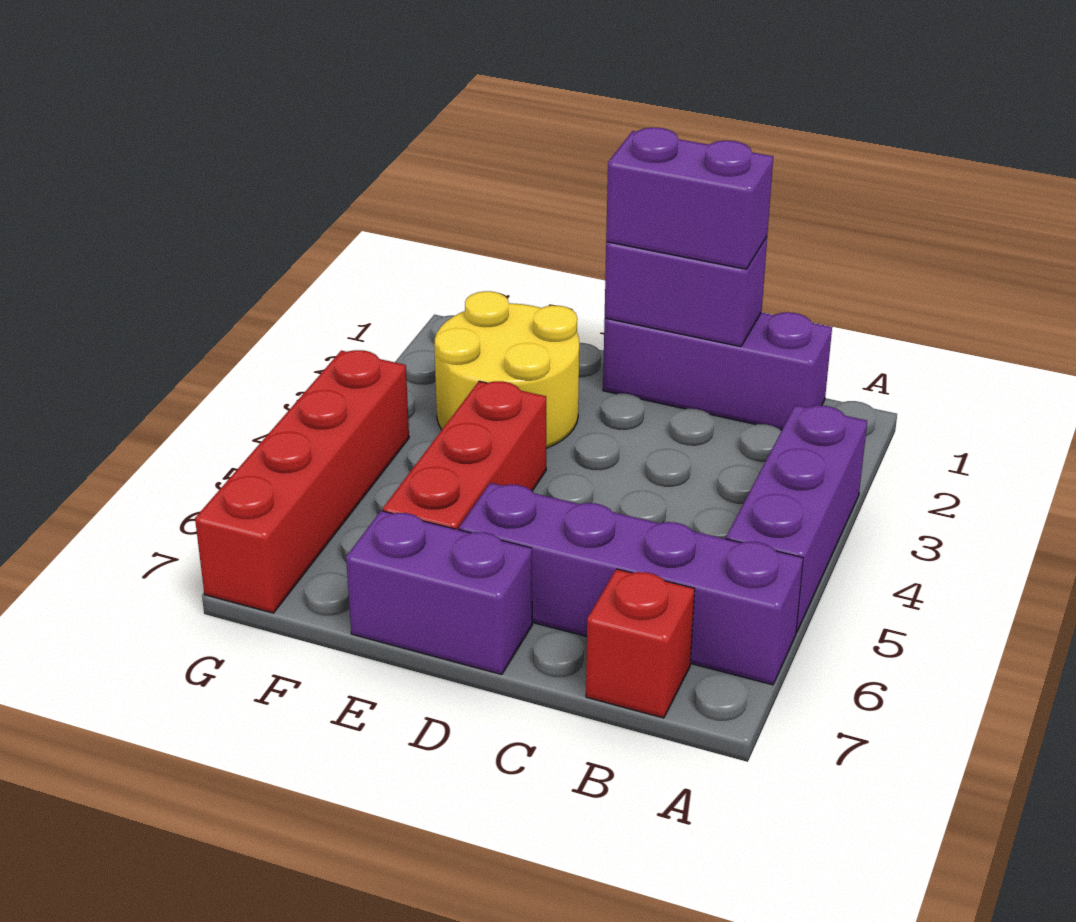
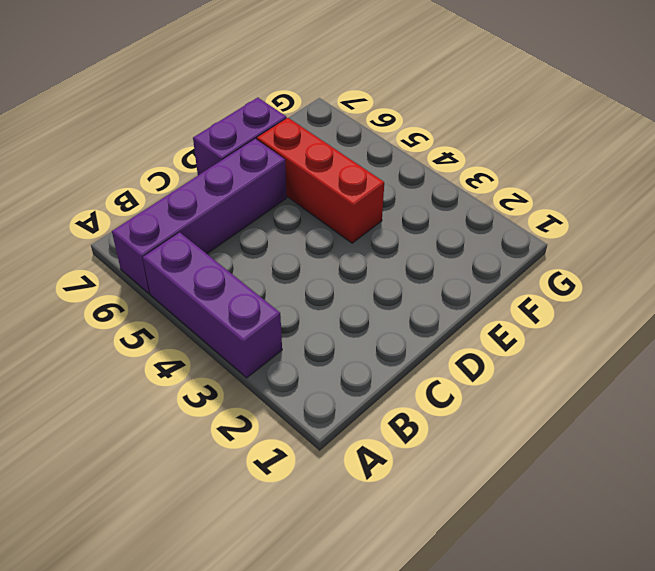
none -> purple brick B1:D1 level 1
none -> red brick B7 level 1

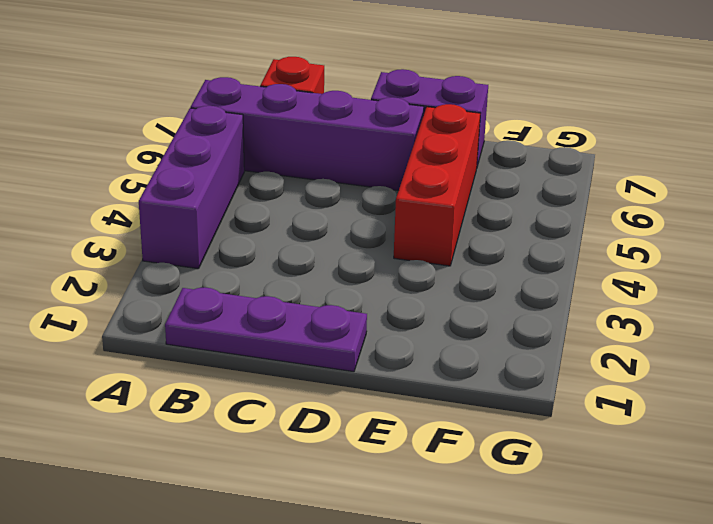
purple plate B1:D1 level 1 -> purple brick B1:D1 level 1
none -> yellow round brick E2:F3 level 1
none -> red brick G4:G7 level 1

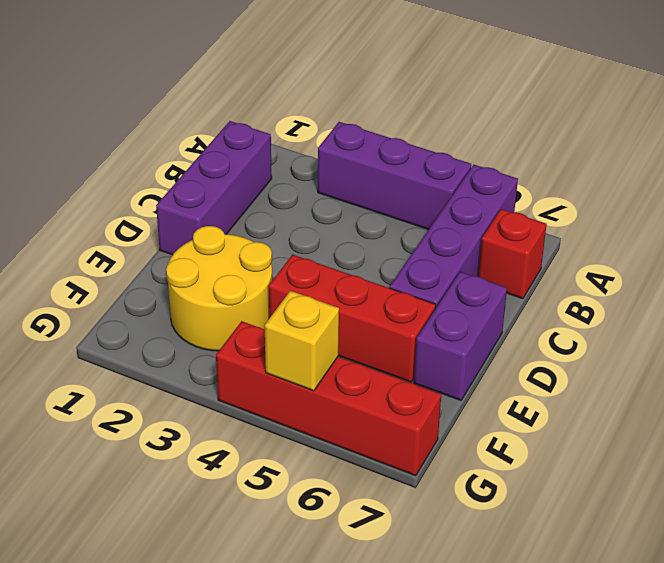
yellow brick G5 level 2 -> none
none -> purple brick C1:D1 level 2
none -> purple brick C1:D1 level 3

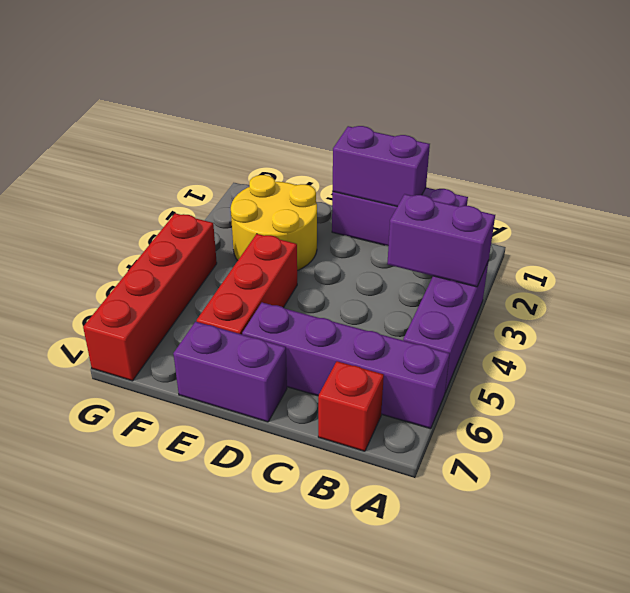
purple brick A3:B3 level 2 -> purple brick C1:D1 level 3

